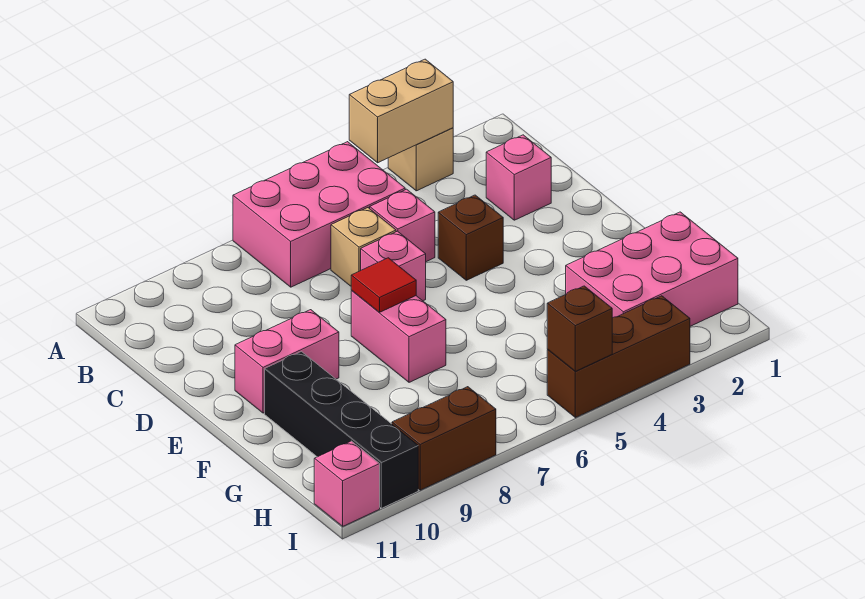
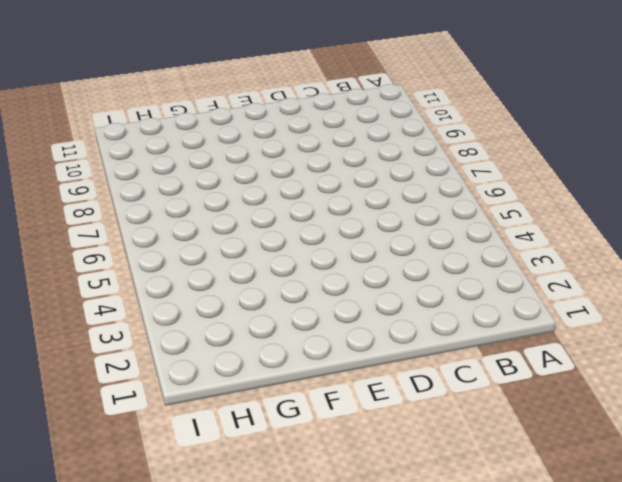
none -> tan brick A3 level 1
none -> pink brick A5:B7 level 1
none -> pink brick C2 level 1

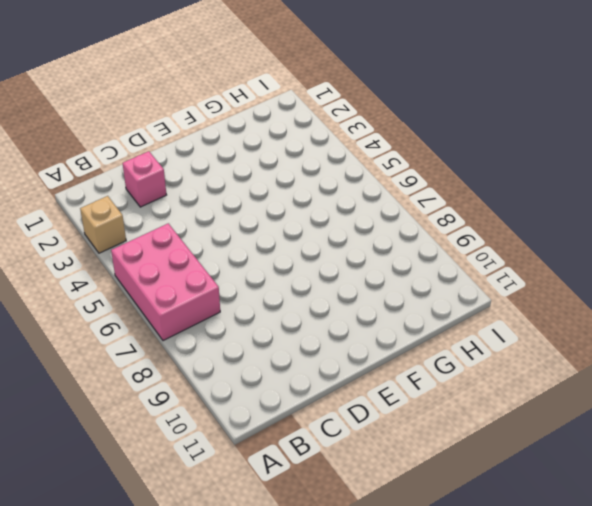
none -> pink brick C5 level 1
none -> tan brick C6 level 1
none -> brown brick D4 level 1

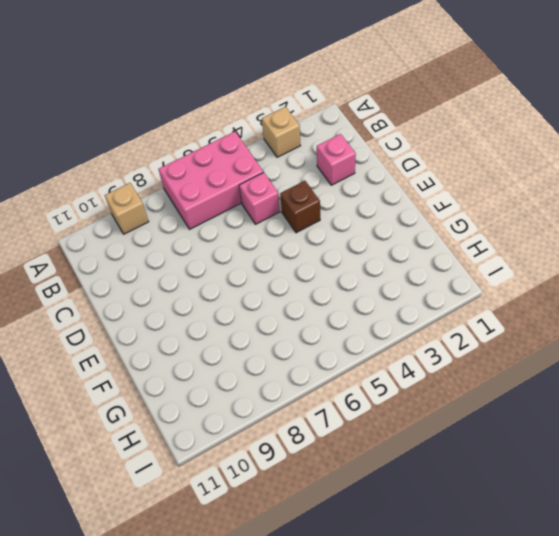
tan brick A9 level 1 -> tan brick C6 level 1
none -> pink brick D6 level 1
none -> pink brick E7:F7 level 1
none -> pink brick E9:E10 level 1

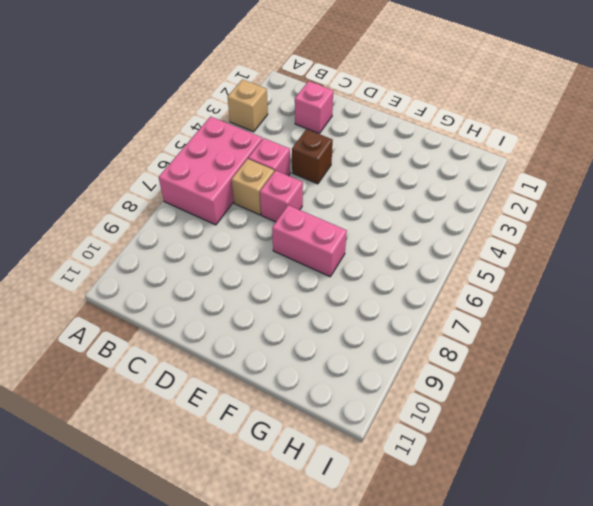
none -> pink brick E9:E10 level 1
none -> black brick F10:I10 level 1
none -> pink brick G1:H3 level 1

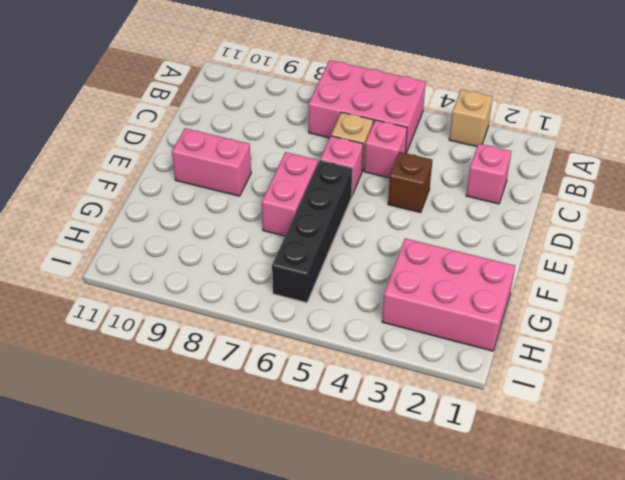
black brick E6:H6 level 1 -> black brick F10:I10 level 1
none -> brown brick I3:I5 level 1
none -> brown brick I8:I9 level 1
none -> pink brick I11 level 1

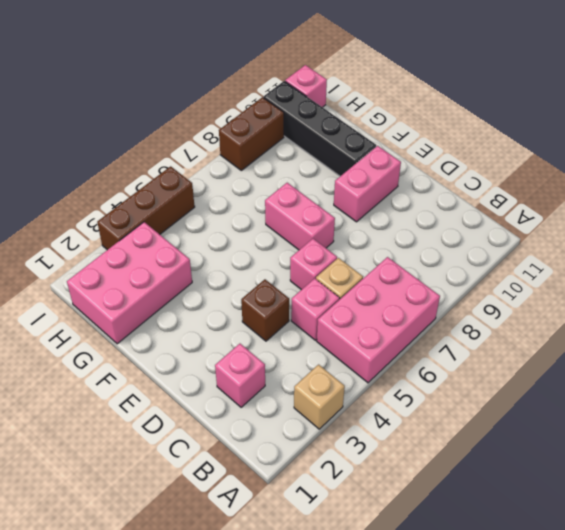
none -> tan brick A3:A4 level 2
none -> red tile E7 level 2
none -> brown brick I5 level 2

